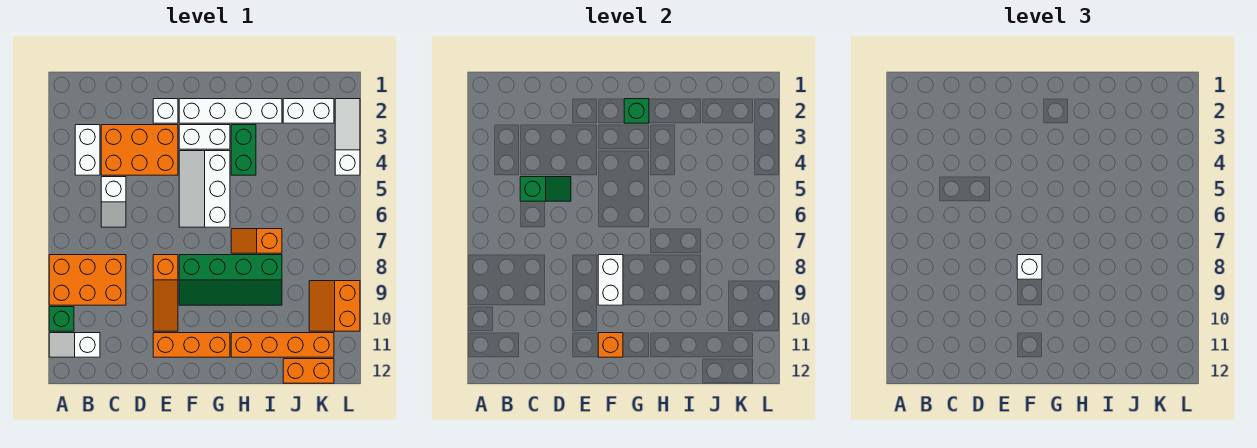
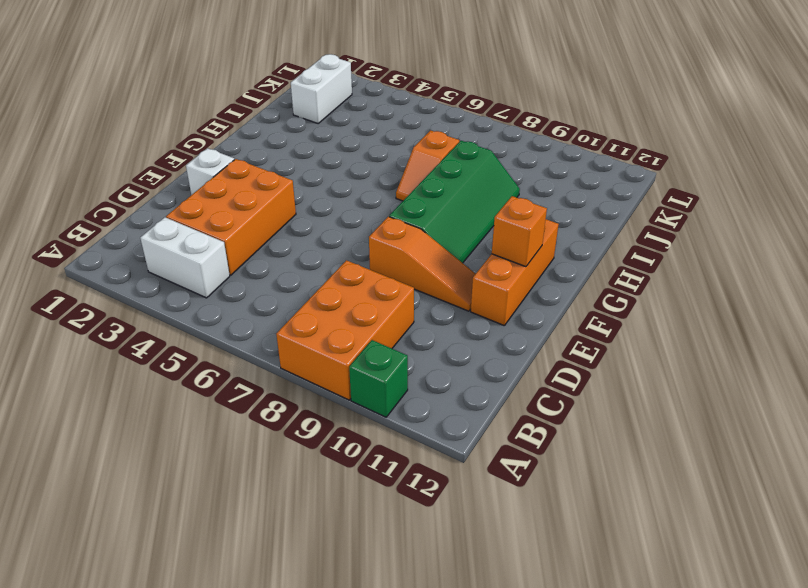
none -> white slope A11:B11 level 1 top B
none -> white slope C5:C6 level 1 top 5
none -> white brick F2:I2 level 1

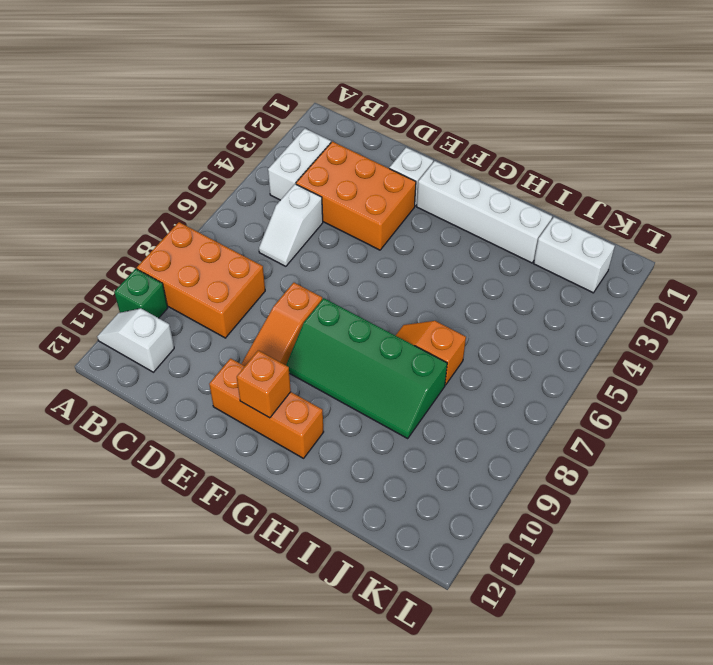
none -> white brick F3:G3 level 1
none -> white slope F4:G6 level 1 top G
none -> green brick H3:H4 level 1

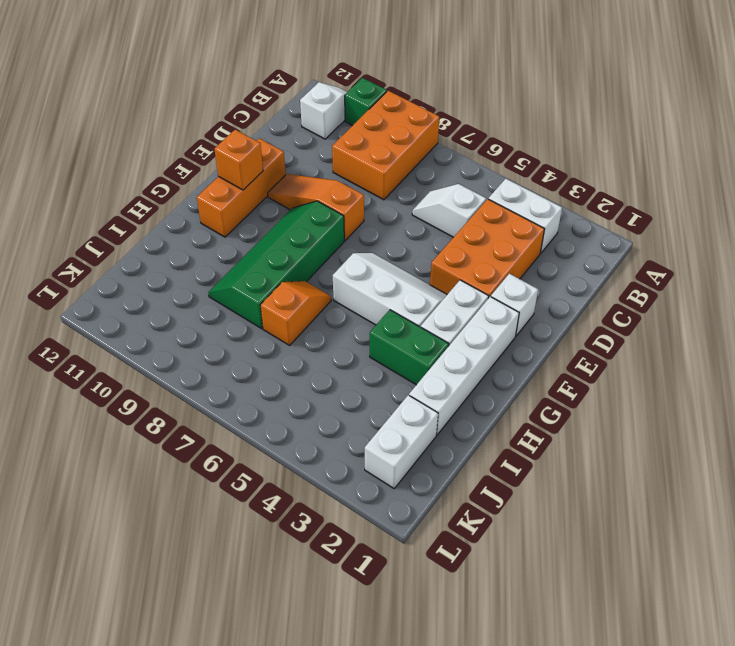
none -> orange brick H11:K11 level 1
none -> orange brick J12:K12 level 1
none -> orange slope K9:L10 level 1 top L

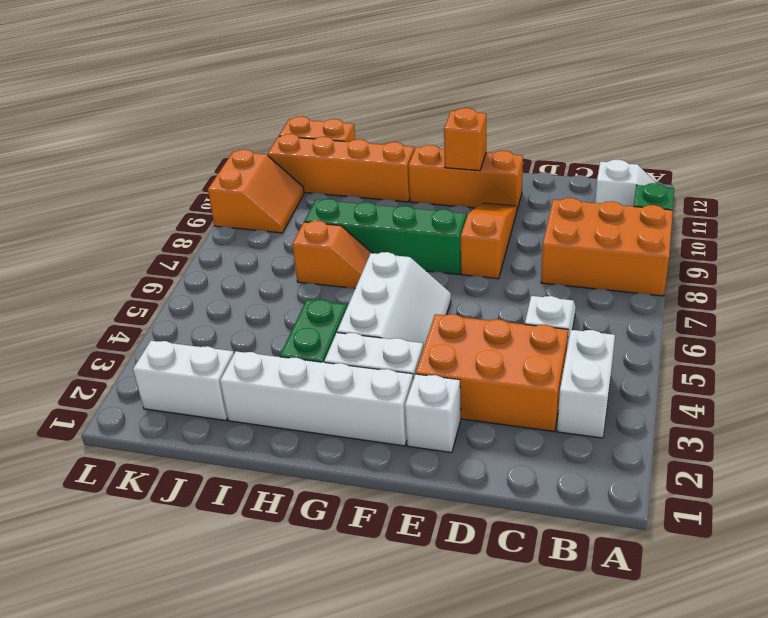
none -> white slope L2:L4 level 1 top 4
none -> green slope C5:D5 level 2 top C
none -> white brick F8:F9 level 2

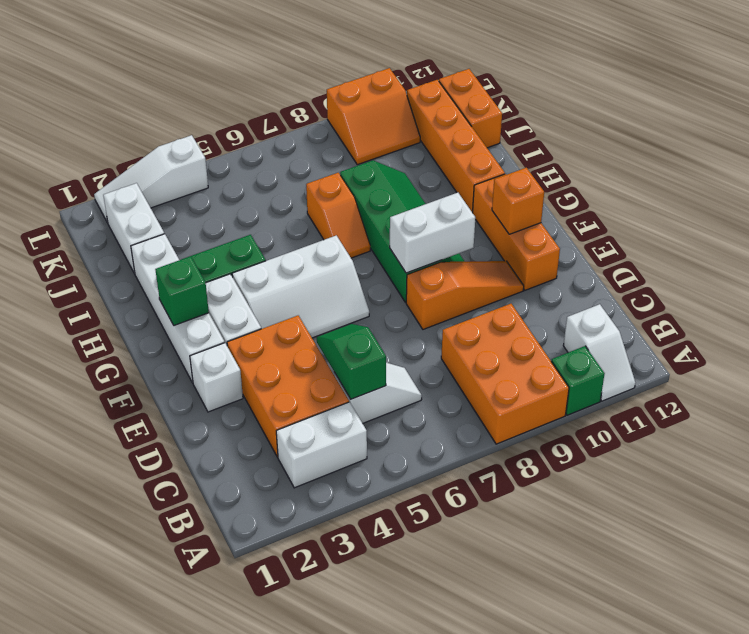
none -> white brick F8 level 3

